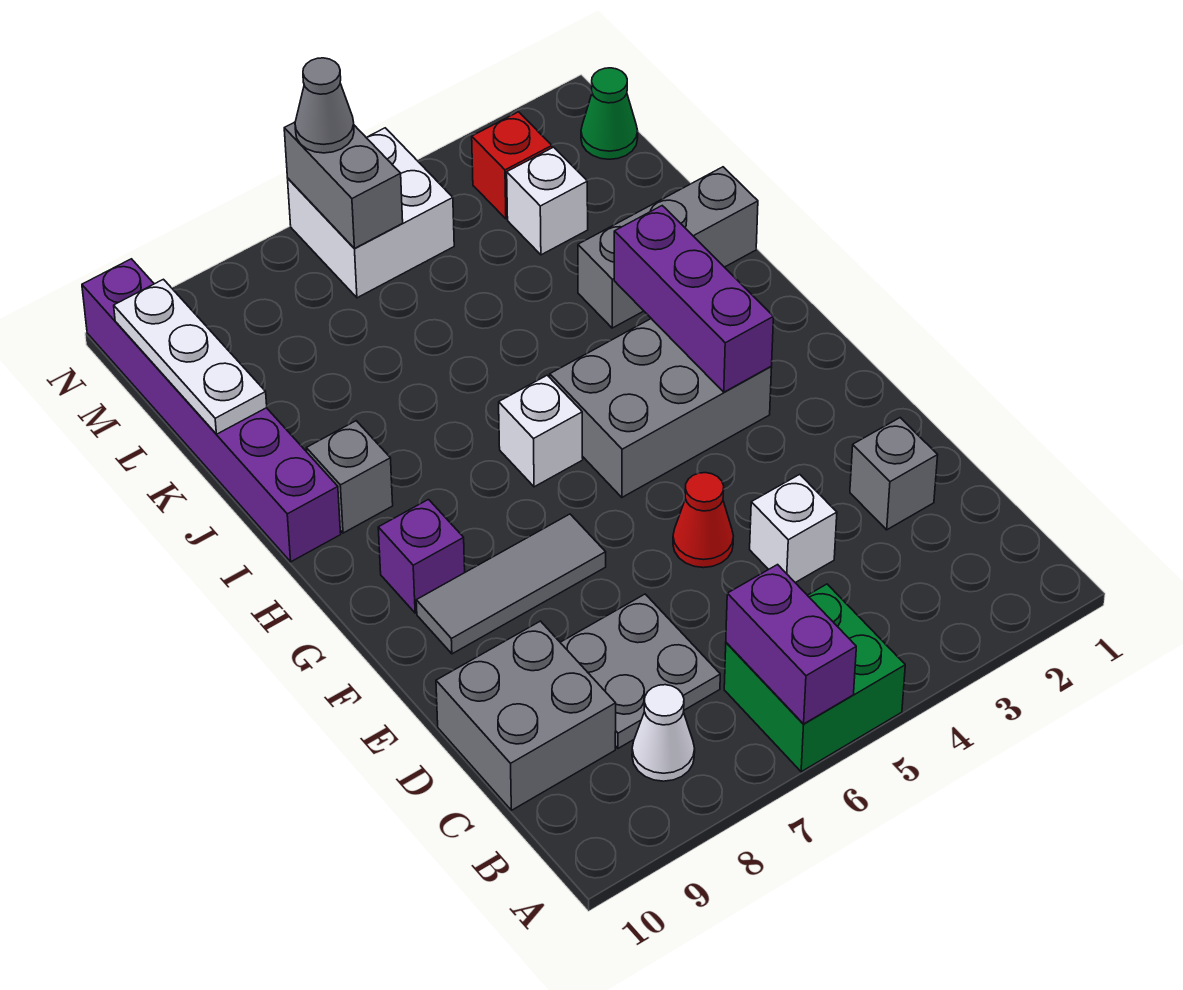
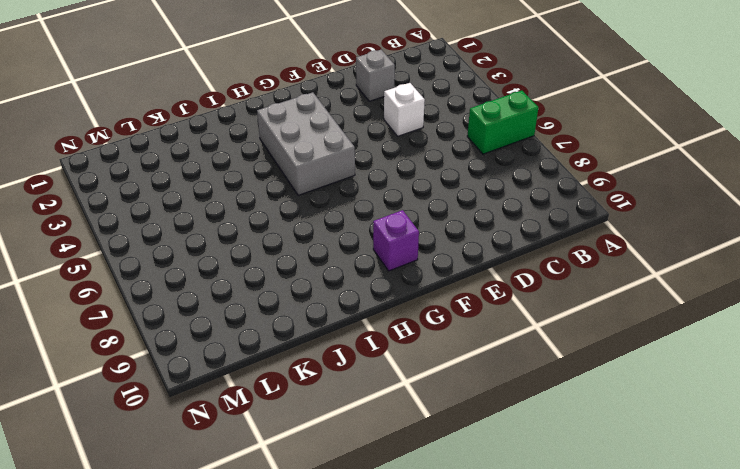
green brick A6:B6 level 1 -> green brick A5:B6 level 1
none -> white cone B8 level 1
none -> grey plate C7:D8 level 1
none -> grey brick C9:D10 level 1

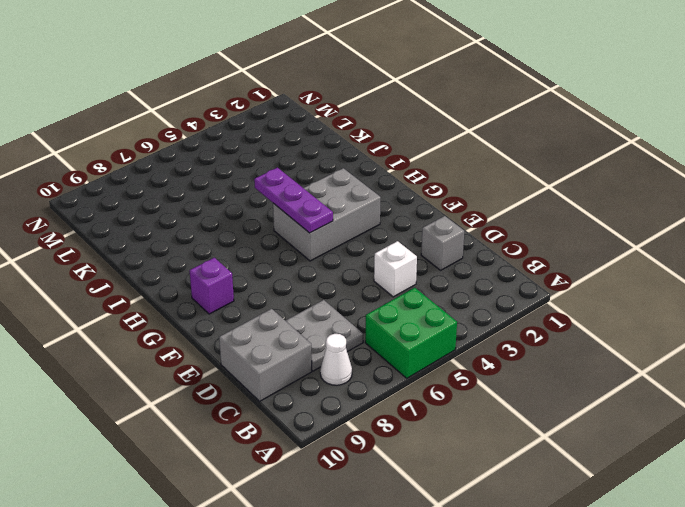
purple plate G5:I5 level 2 -> none
none -> red cone E5 level 1
none -> grey tile F7:F9 level 1
none -> white brick H6 level 1

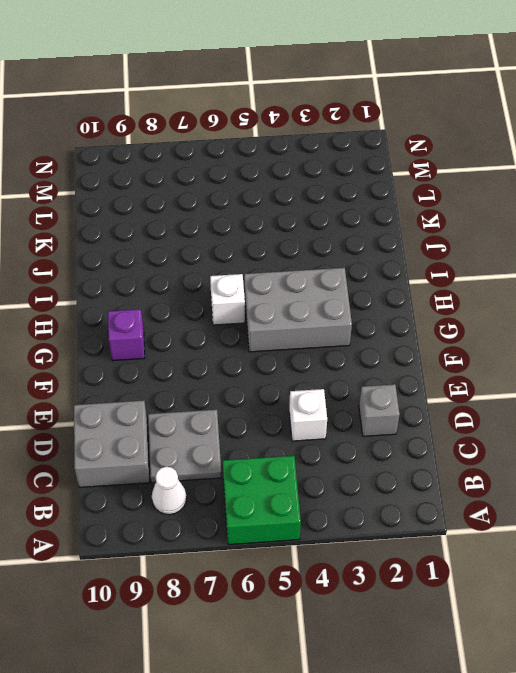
none -> red cone E5 level 1
none -> grey tile F7:F9 level 1
none -> grey brick I9 level 1

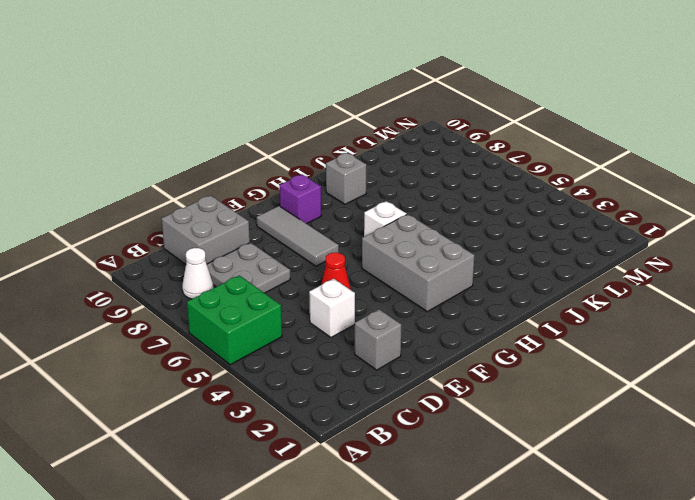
none -> purple brick I10:N10 level 1
none -> grey brick J1:J3 level 1
none -> white brick L3 level 1

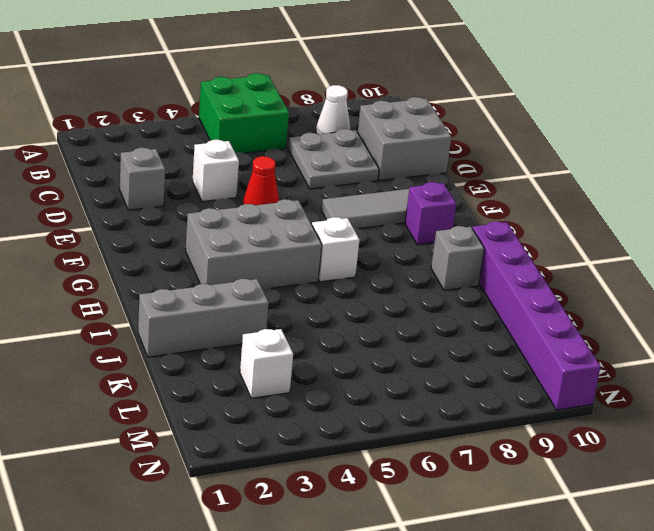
none -> green cone M1 level 1
none -> red brick M3 level 1
none -> white brick M5:N6 level 1

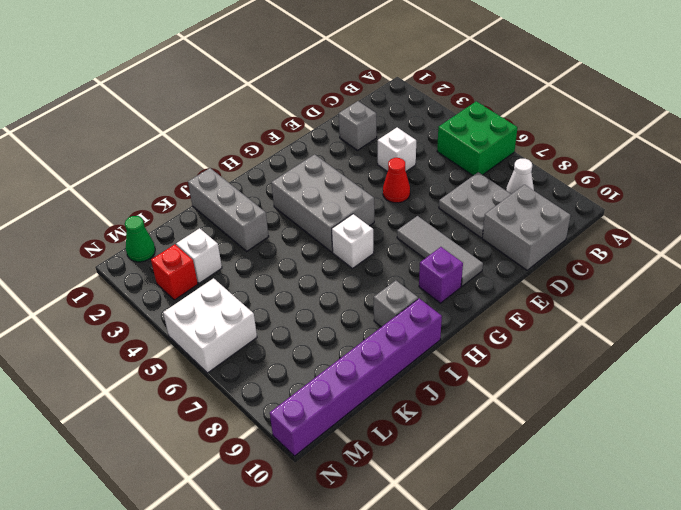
none -> purple brick A6:B6 level 2
none -> purple brick G3:I3 level 2
none -> white plate K10:M10 level 2

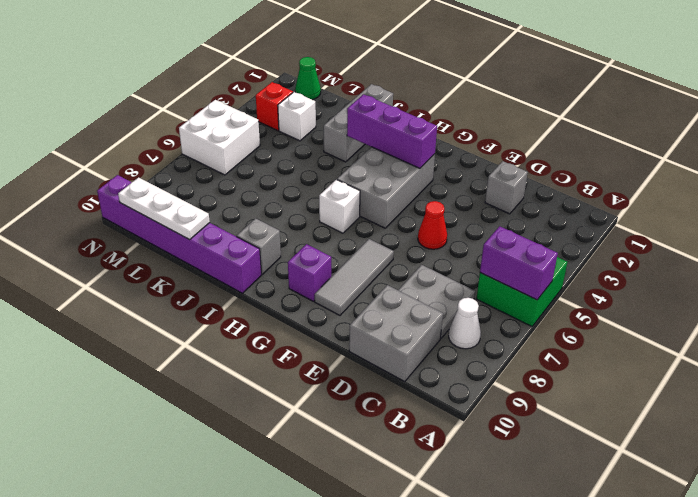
none -> white brick D4 level 1
none -> grey brick M6:N6 level 2
none -> grey cone N6 level 3

